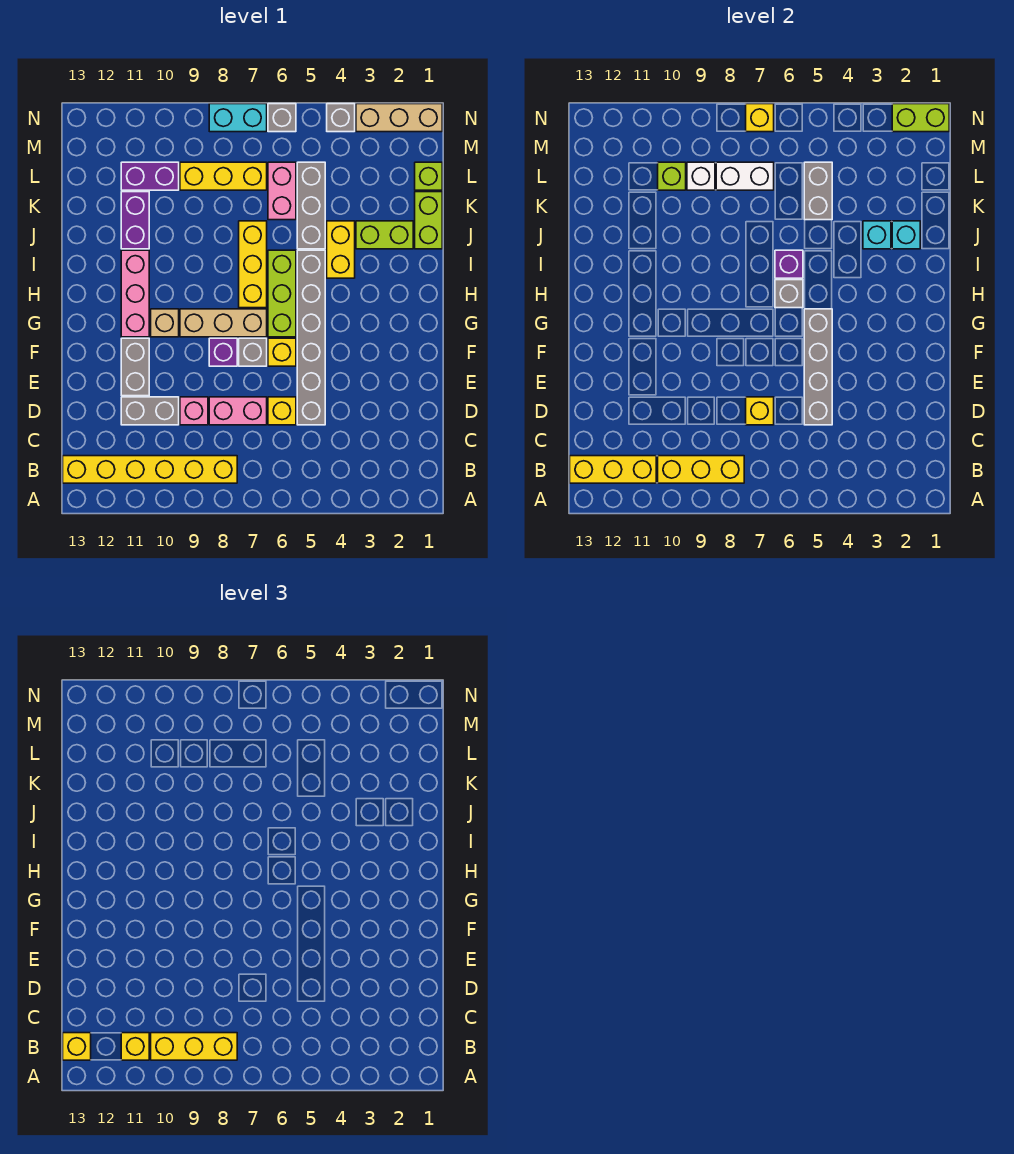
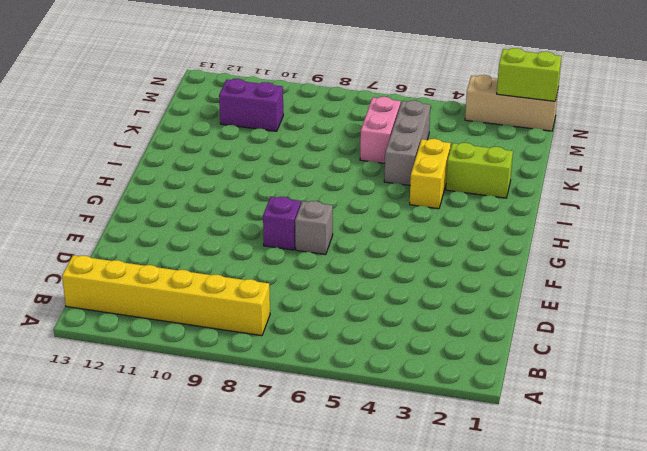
none -> grey brick D5:I5 level 1
none -> yellow brick D6 level 1
none -> pink brick D7:D8 level 1
none -> pink brick D9 level 1

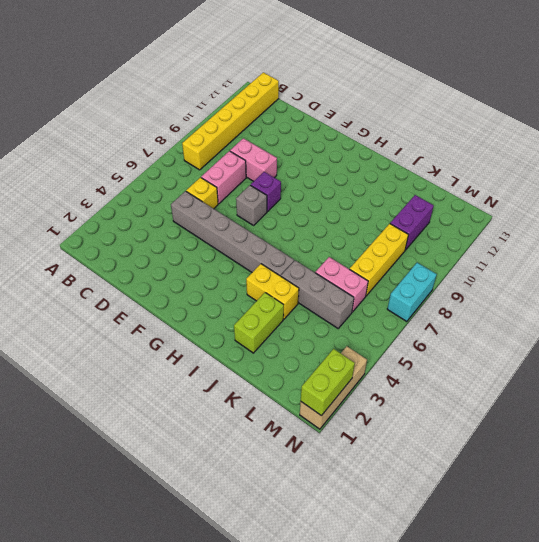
pink brick D9:E9 level 1 -> pink brick D9 level 1
none -> grey brick D10:D11 level 1
none -> grey brick E11:F11 level 1
none -> yellow brick F6 level 1
none -> lime brick G6:I6 level 1

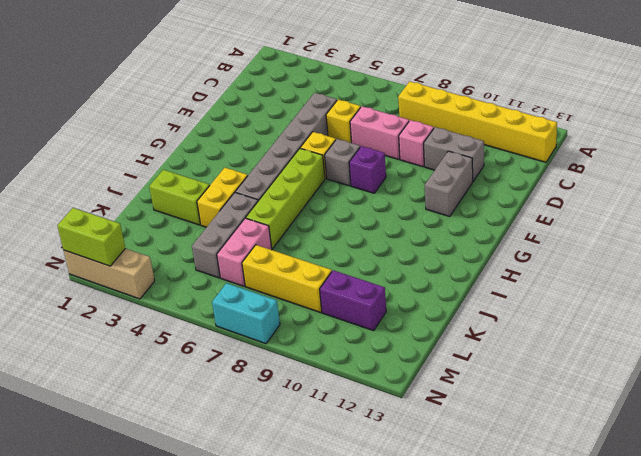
lime brick G6:J6 level 1 -> lime brick G6:I6 level 1
none -> tan brick G7:G9 level 1
none -> tan brick G10 level 1
none -> pink brick G11:I11 level 1
none -> yellow brick H7:J7 level 1

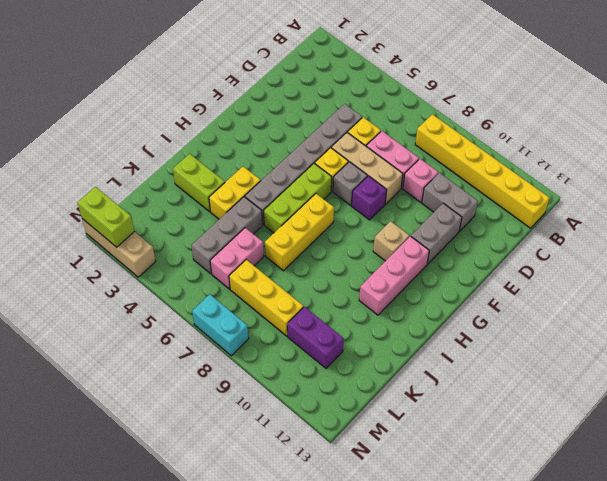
tan brick E6:E8 level 1 -> tan brick G7:G9 level 1
none -> lime brick J1:K1 level 1
none -> purple brick J11:K11 level 1
none -> lime brick L1 level 1
none -> grey brick N4 level 1

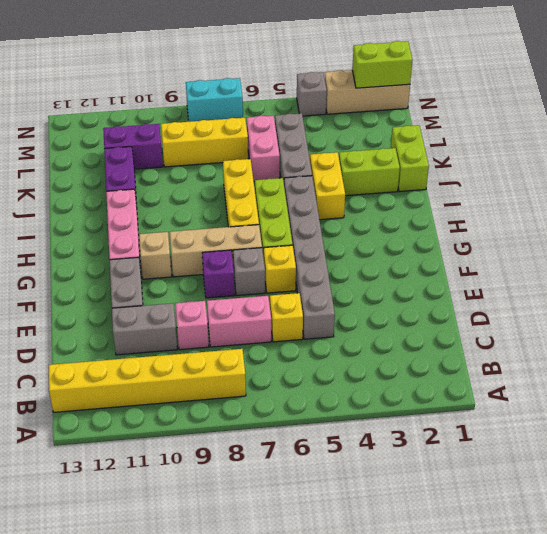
none -> lime brick L1 level 1
none -> grey brick N6 level 1
none -> yellow brick B8:B10 level 2
none -> yellow brick B11:B13 level 2

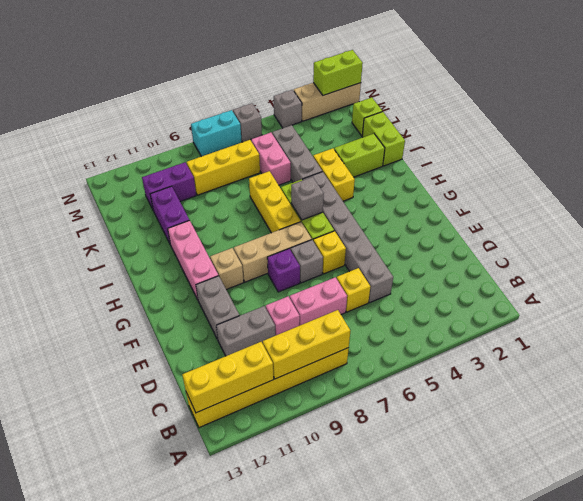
none -> grey brick D5:G5 level 2
none -> yellow brick D7 level 2
none -> purple brick I6 level 2
none -> cyan brick J2 level 2

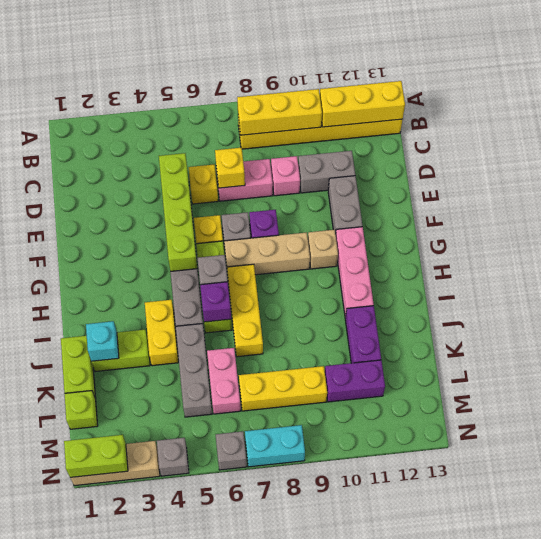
lime brick D5:G5 level 2 -> grey brick D5:G5 level 2
none -> cyan brick J3 level 2
none -> grey brick K5:L5 level 2
none -> white brick L7:L8 level 2
none -> white brick L9 level 2

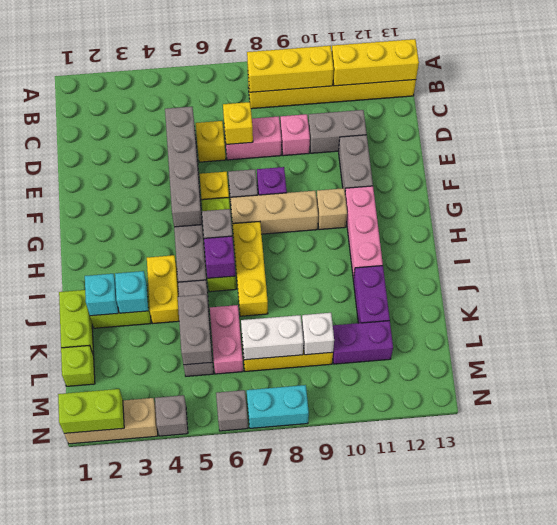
none -> lime brick L10 level 2
none -> yellow brick N7 level 2
none -> yellow brick B8:B10 level 3
none -> yellow brick B11 level 3

